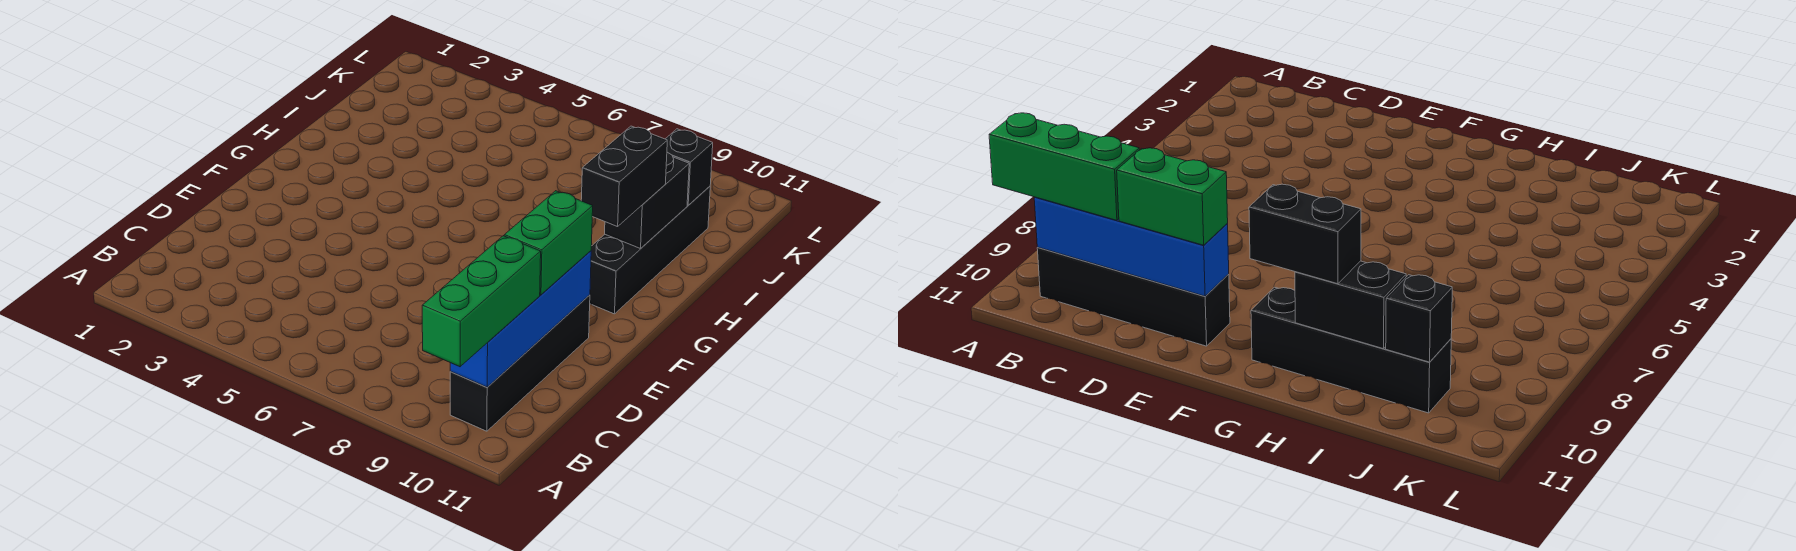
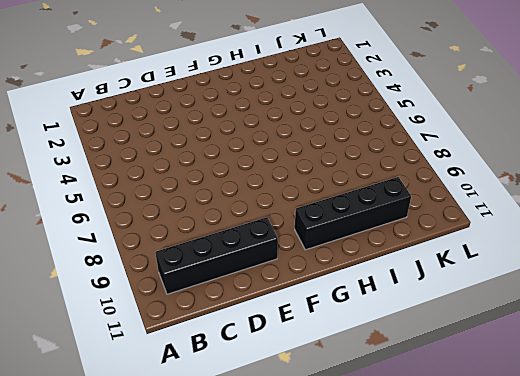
none -> blue brick B10:E10 level 2
none -> black brick H10:I10 level 2

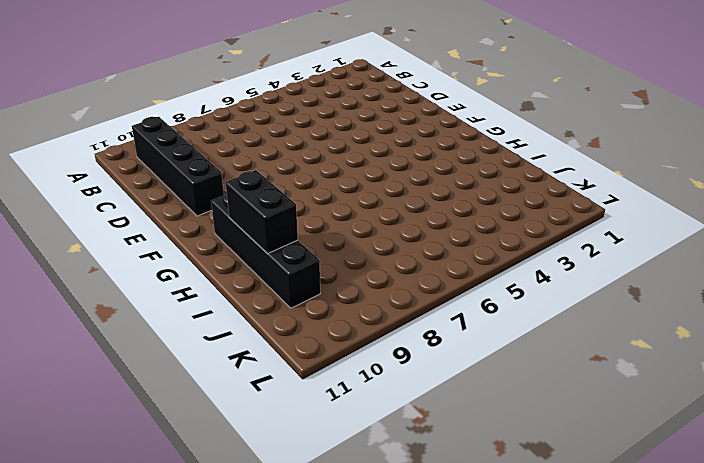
none -> blue brick B10:E10 level 2
none -> black brick J10 level 2

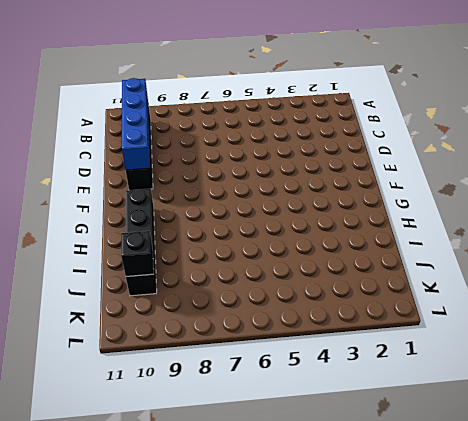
none -> black brick H10:I10 level 2
none -> green brick A10:C10 level 3

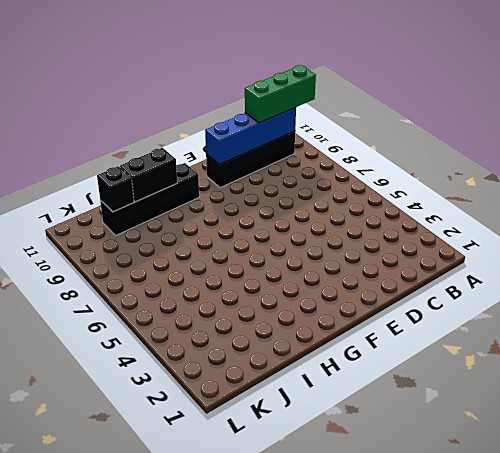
none -> green brick D10:E10 level 3
none -> black brick G10:H10 level 3

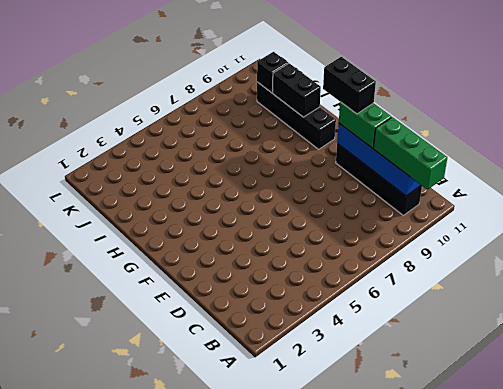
black brick E10:F10 level 4 -> black brick G10:H10 level 3

